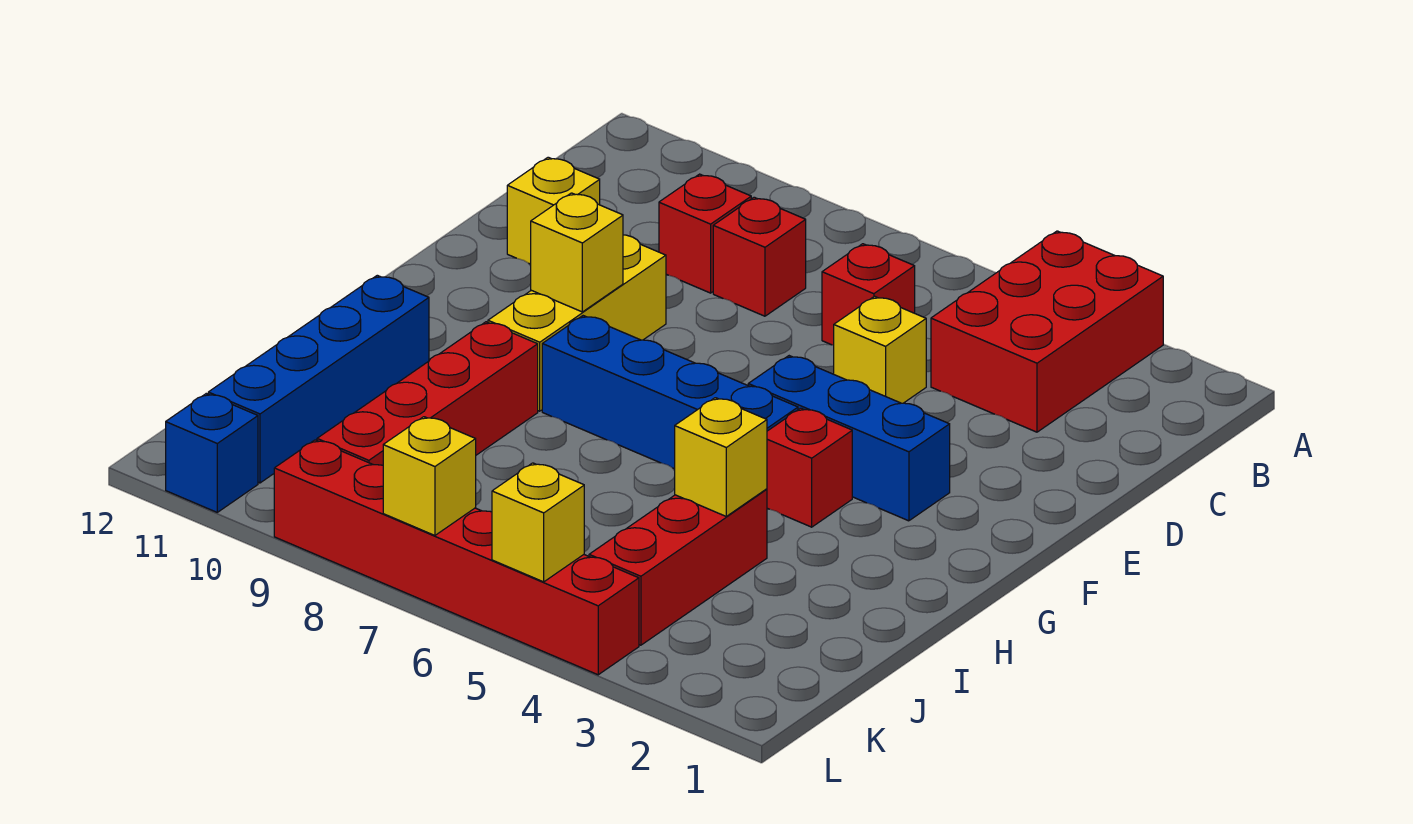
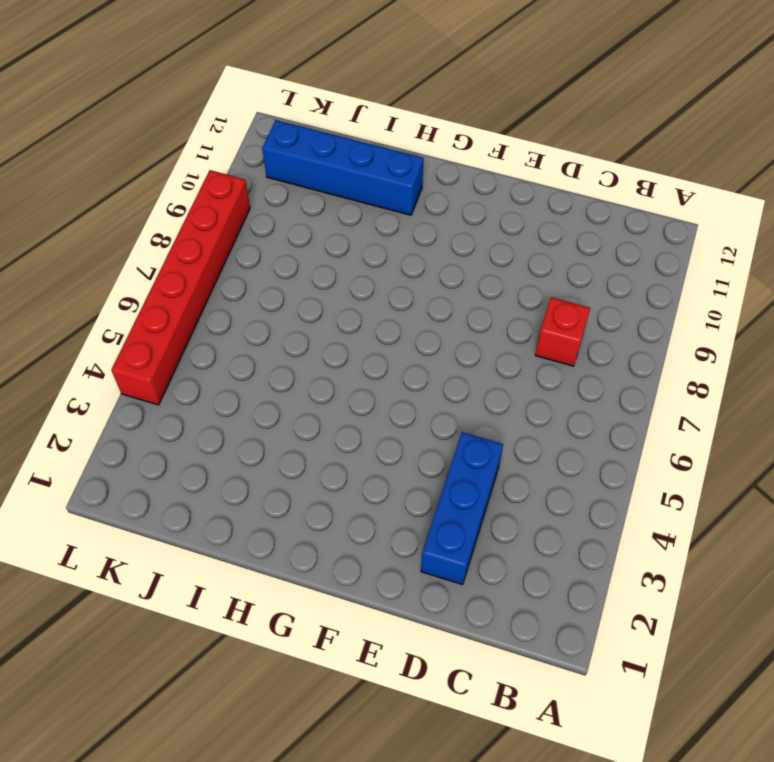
blue brick D2:D4 level 1 -> blue brick F3:F5 level 1
none -> red brick A3:C4 level 1
none -> red brick C6 level 1
none -> red brick C9 level 1

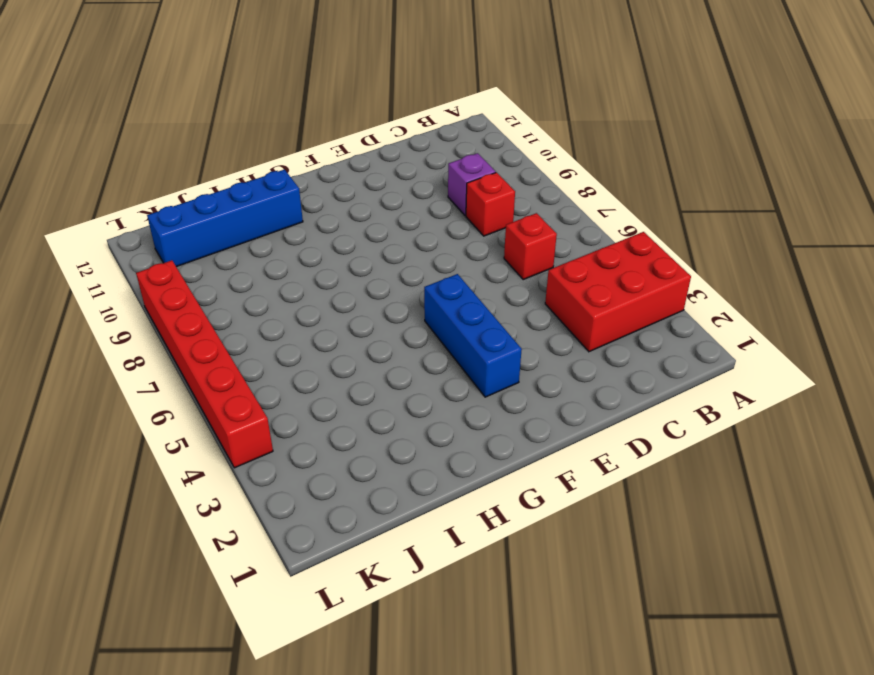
purple brick C9 level 1 -> red brick C9 level 1
none -> yellow brick D5 level 1
none -> yellow brick D11 level 1
none -> yellow brick E9:G9 level 1

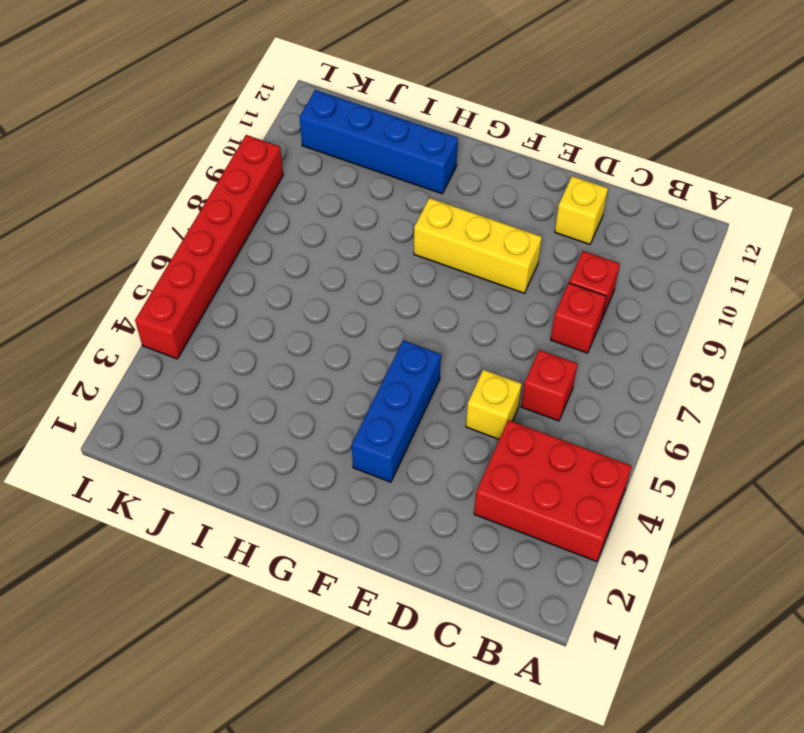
none -> red brick G4 level 1
none -> blue brick G5:G8 level 1
none -> red brick H9:K9 level 1

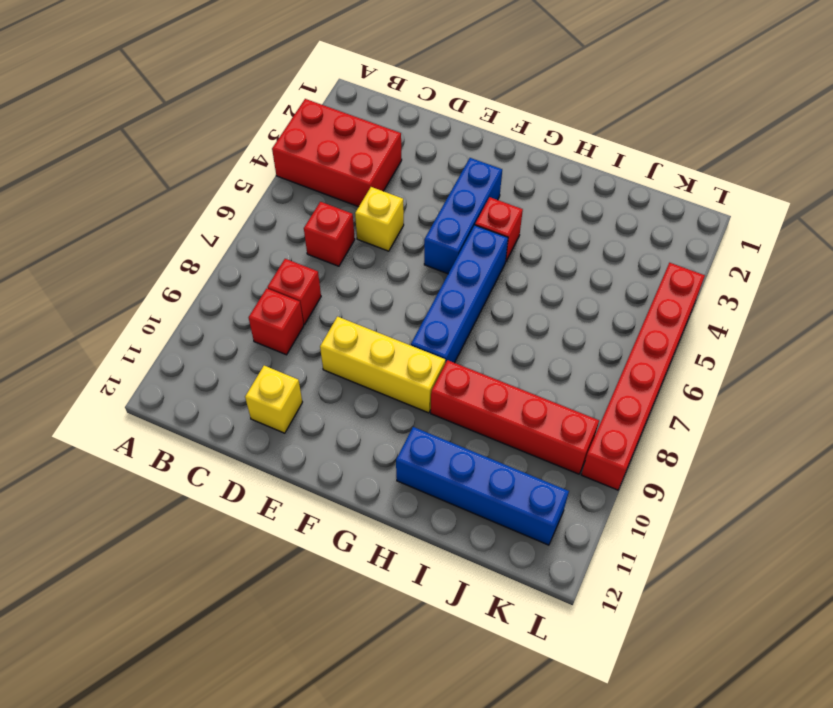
none -> red brick I4:K4 level 1
none -> blue brick L11 level 1
none -> yellow brick F9 level 2

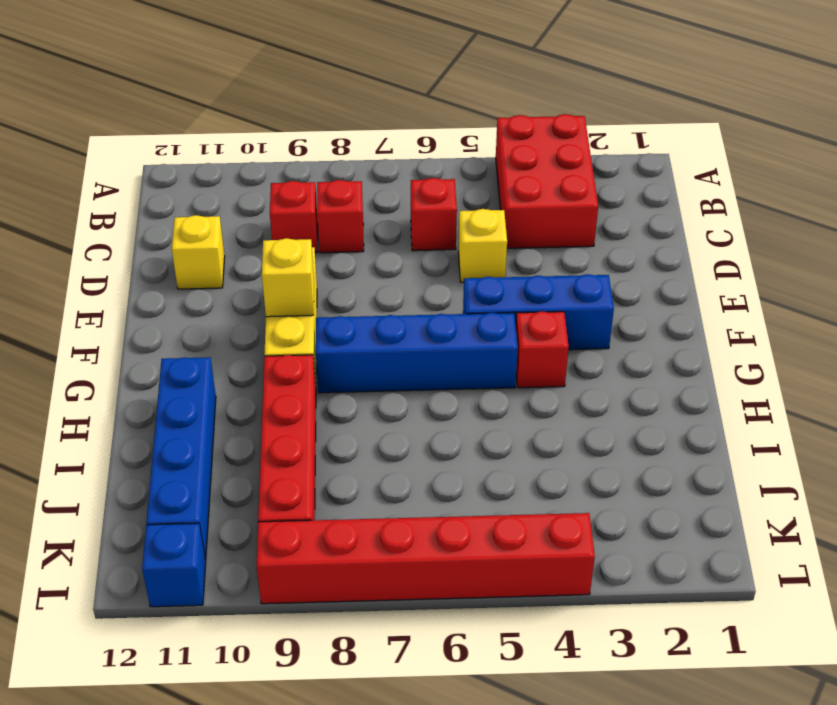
none -> red brick I4:K4 level 1
none -> yellow brick I4 level 2
none -> yellow brick L5 level 2

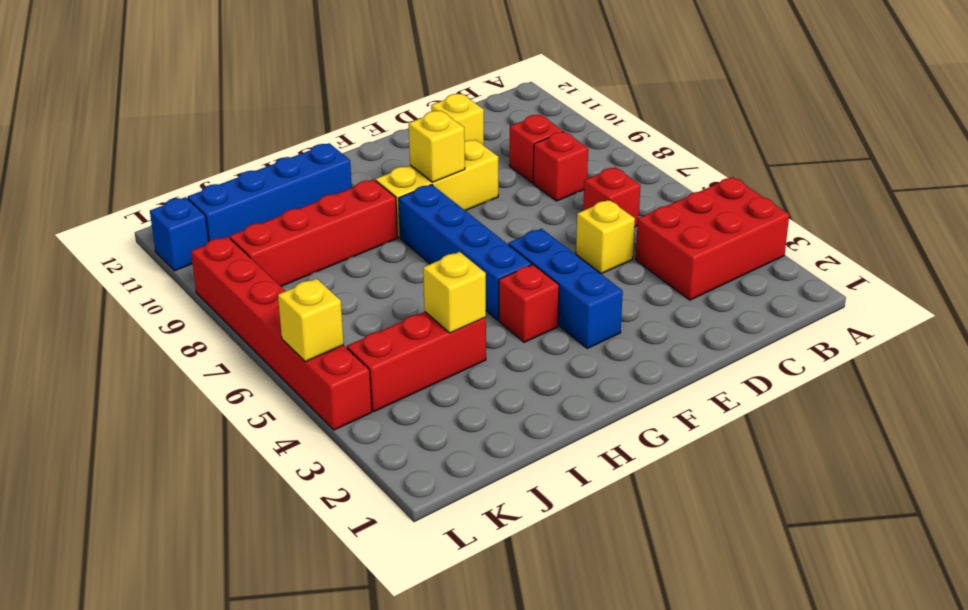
none -> yellow brick L7 level 2

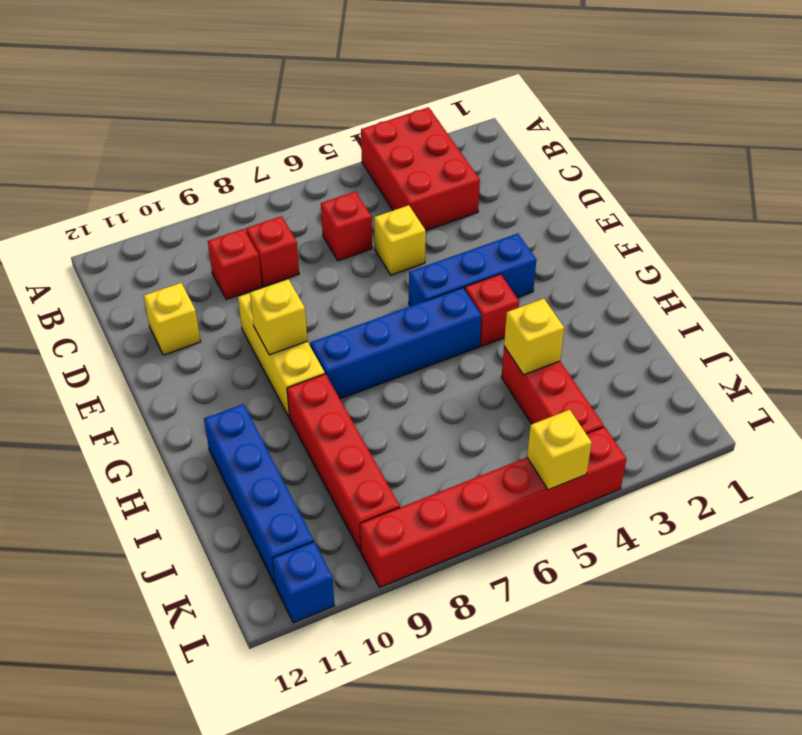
none -> yellow brick L7 level 2

